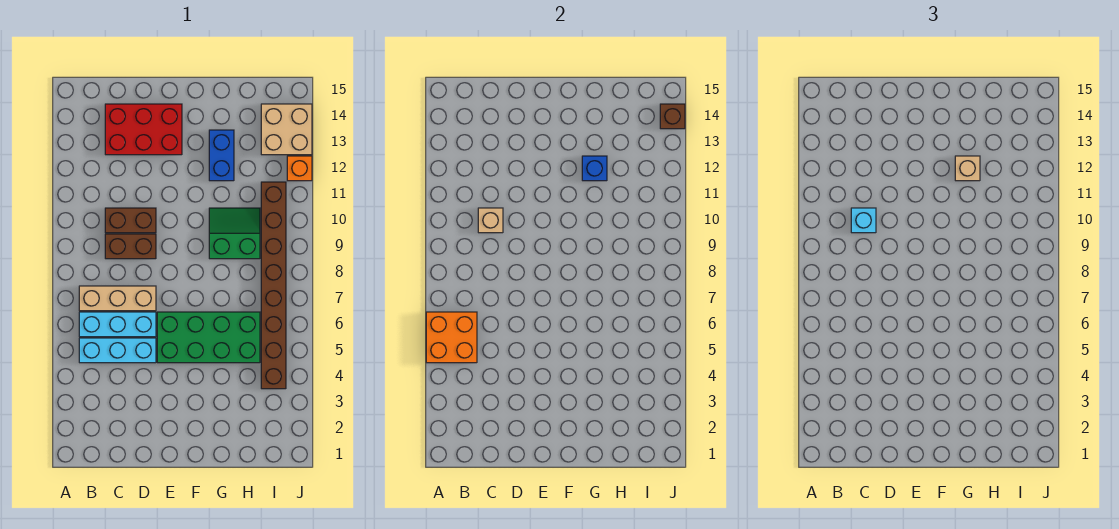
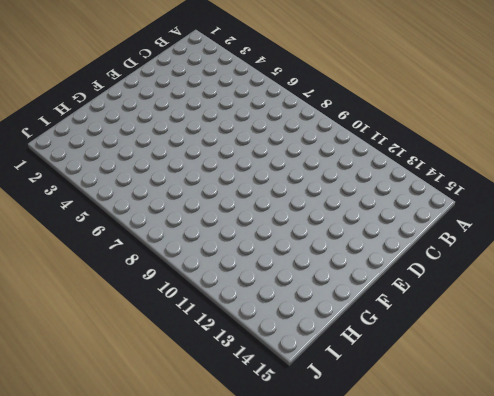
none -> cyan brick B5:D5 level 1
none -> cyan brick B6:D6 level 1
none -> tan brick B7:D7 level 1

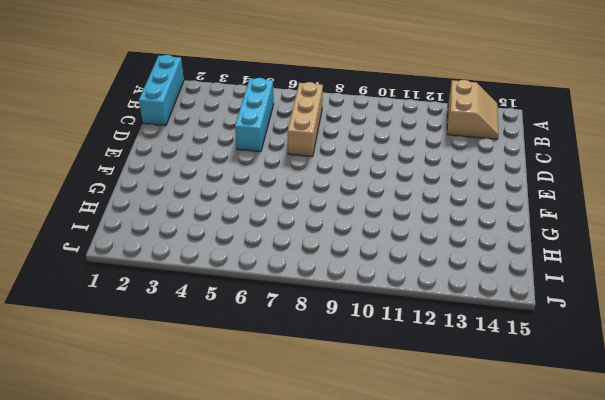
cyan brick A1:C1 level 1 -> cyan brick B6:D6 level 1
tan slope A13:B14 level 1 top 13 -> none
none -> brown brick C9:D9 level 1
none -> brown brick C10:D10 level 1
none -> red brick C13:E14 level 1

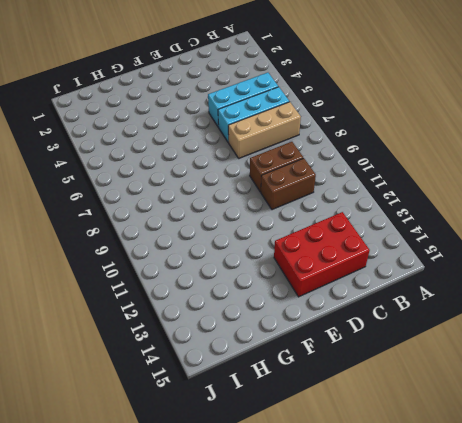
none -> green brick E5:H6 level 1
none -> green slope G9:H10 level 1 top 9
none -> blue brick G12:G13 level 1

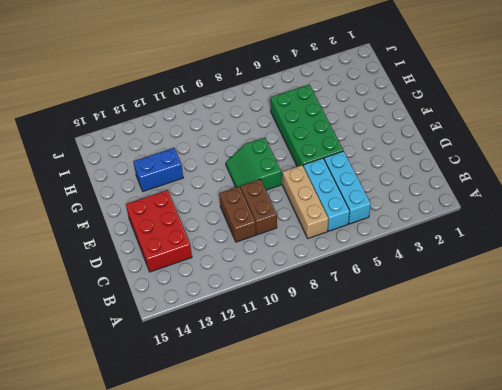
green slope E8:F9 level 1 top 8 -> green slope G9:H10 level 1 top 9
none -> brown brick I4:I11 level 1
none -> tan brick I13:J14 level 1
none -> orange brick J12 level 1

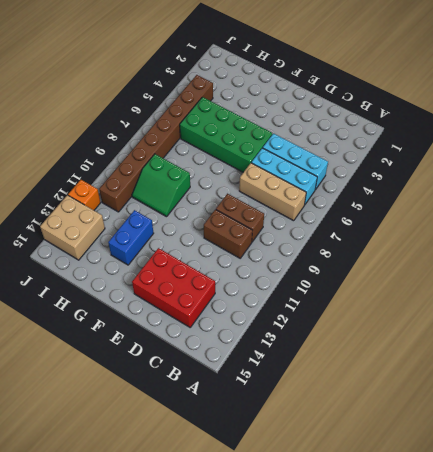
none -> orange brick A5:B6 level 2
none -> tan brick C10 level 2
none -> blue brick G12 level 2

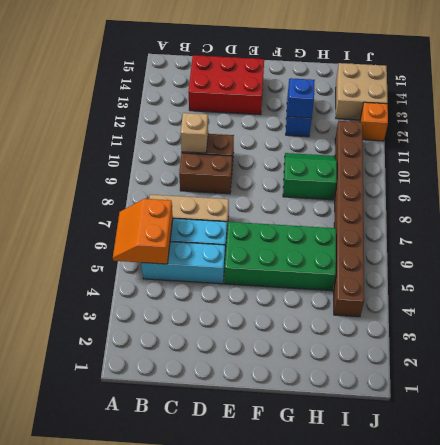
orange slope A5:B6 level 2 top B -> orange brick A5:B6 level 2
none -> brown brick J14 level 2
none -> cyan brick C10 level 3
none -> tan brick G12 level 3

